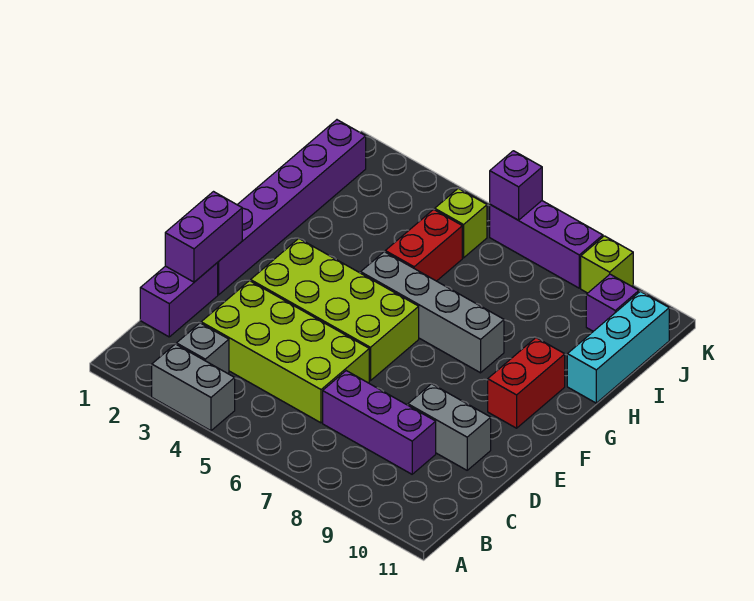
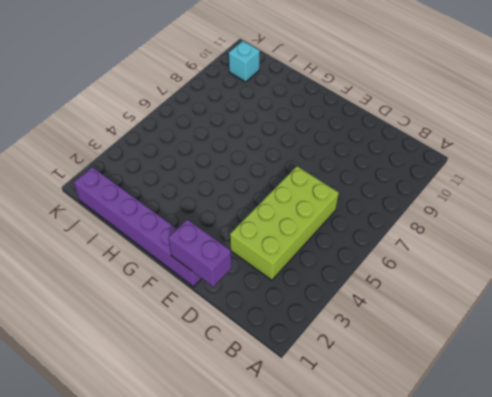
cyan brick J10 level 1 -> purple brick J10 level 1
none -> grey brick A3:A4 level 1
none -> grey brick B3 level 1
none -> purple brick C1:D1 level 1

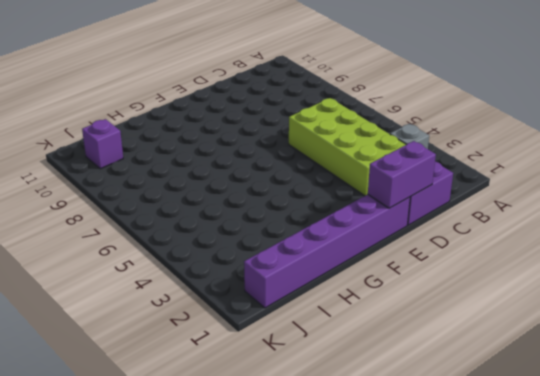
none -> grey brick A3:A4 level 1
none -> purple brick C7:C9 level 1
none -> grey brick D9:D10 level 1

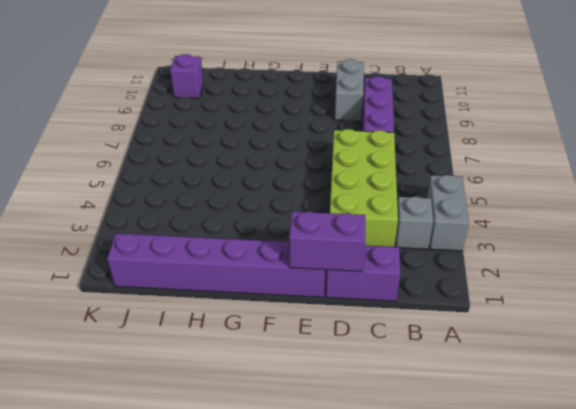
none -> lime brick E3:F6 level 1
none -> red brick F10:G10 level 1
none -> grey brick G5:G8 level 1

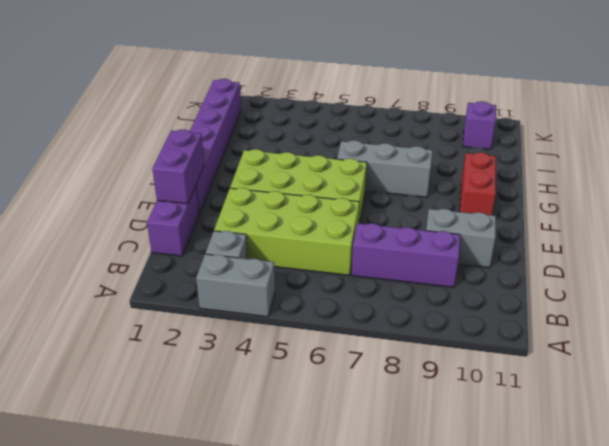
grey brick G6:G8 level 1 -> grey brick G5:G8 level 1
none -> red brick H5:I5 level 1
none -> cyan brick H11:J11 level 1
none -> lime brick J5 level 1

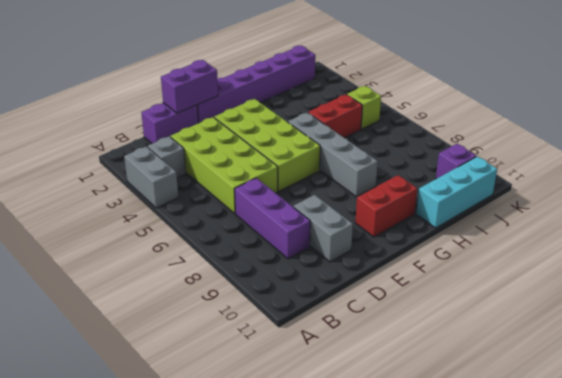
none -> purple brick K6:K8 level 1
none -> lime brick K9 level 1
none -> purple brick K6 level 2

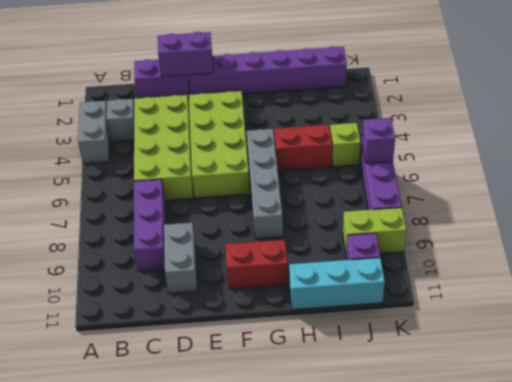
lime brick J9:K9 level 1 -> lime brick K9 level 1

